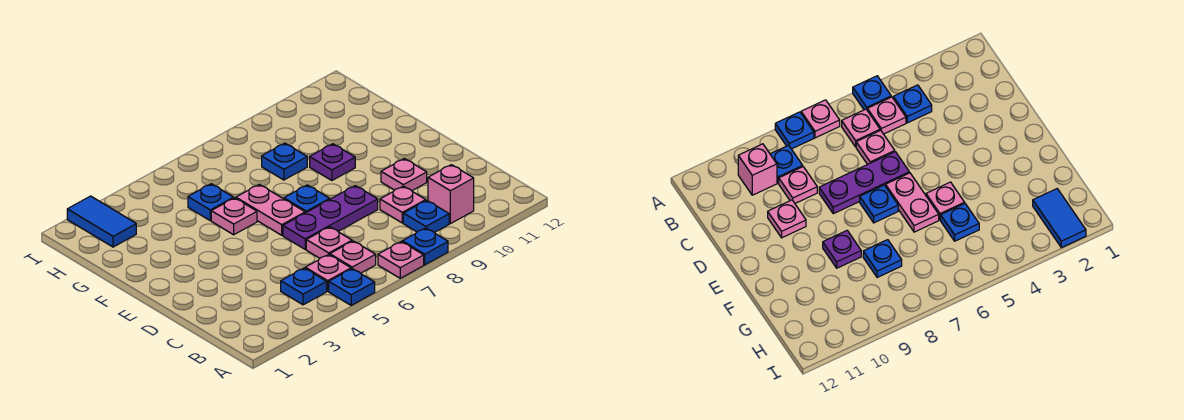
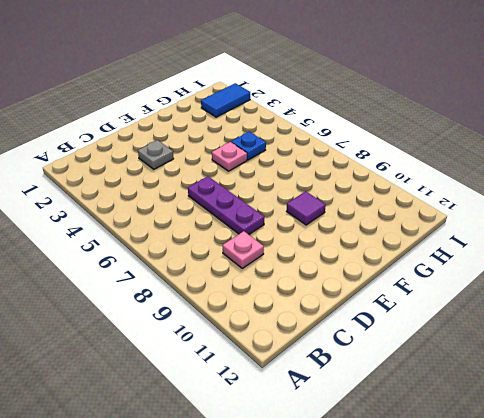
grey plate D3 level 1 -> none
purple tile F9 level 1 -> purple plate F9 level 1
none -> blue plate A5 level 1
none -> pink plate A7 level 1
none -> blue plate A8 level 1

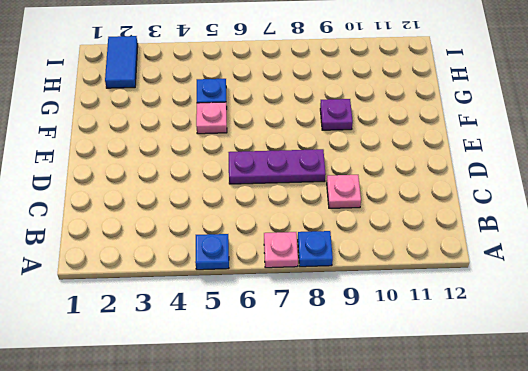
none -> blue plate B4 level 1
none -> pink plate B5 level 1
none -> pink plate B6 level 1

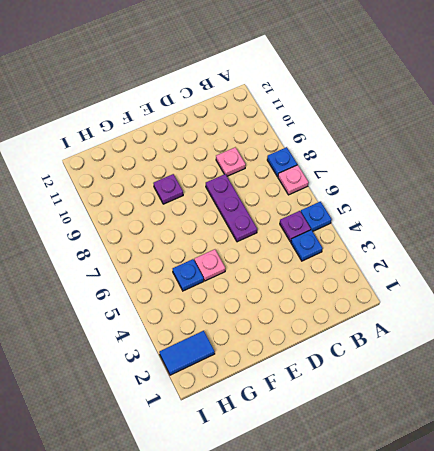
purple plate B5 level 1 -> pink plate B5 level 1
none -> pink plate B6 level 1
none -> blue plate B9 level 1
none -> pink brick B10 level 1

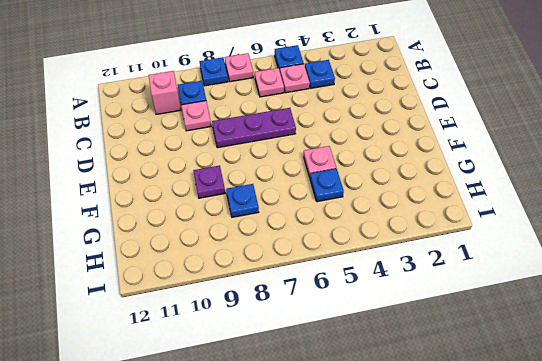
none -> pink plate C6 level 1
none -> pink plate D10 level 1
none -> pink plate E6:F6 level 1

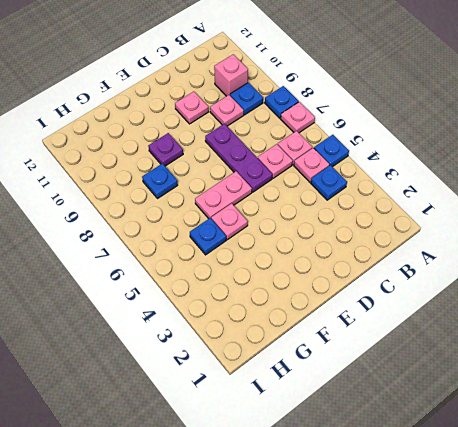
none -> blue plate E7 level 1
none -> blue tile H2:I2 level 1

